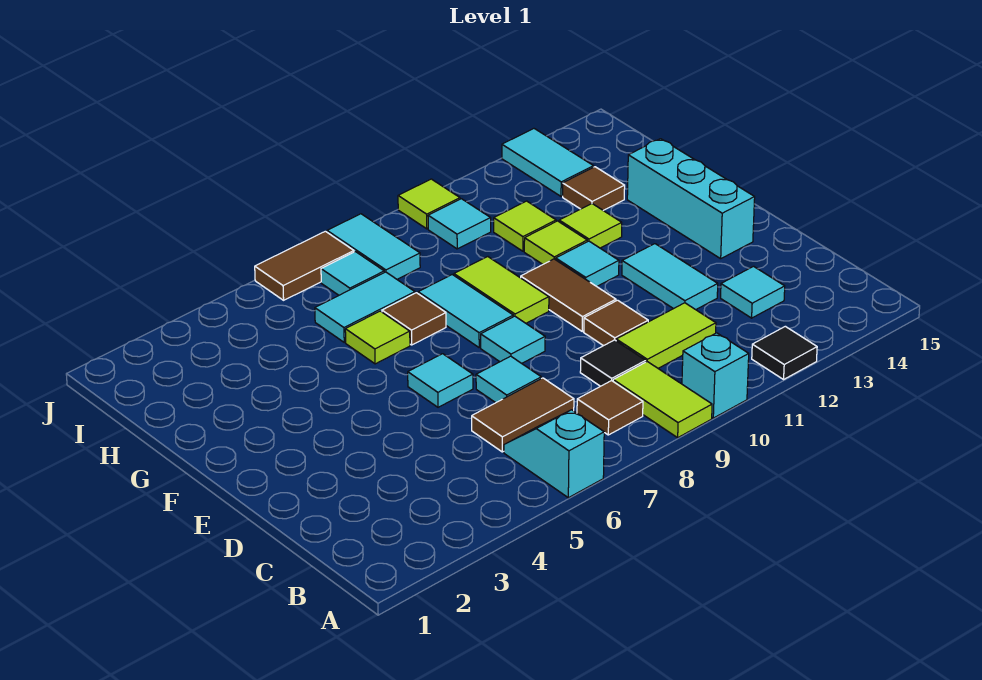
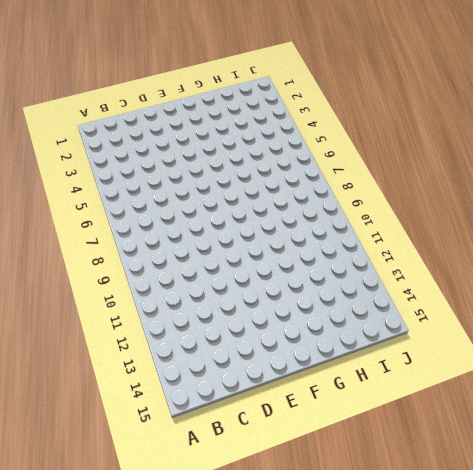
none -> cyan slope A6:B6 level 1 top A
none -> lime tile A9:B9 level 1
none -> cyan brick A10 level 1
none -> black tile A12 level 1

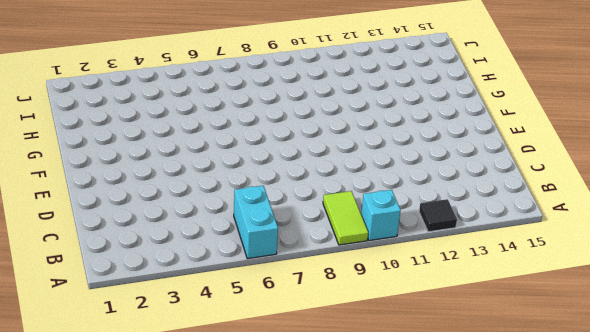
cyan brick A6:B6 level 1 -> cyan slope A6:B6 level 1 top A
none -> brown tile B8 level 1
none -> brown tile C6:C7 level 1
none -> black tile C9 level 1
none -> lime tile C10:C11 level 1

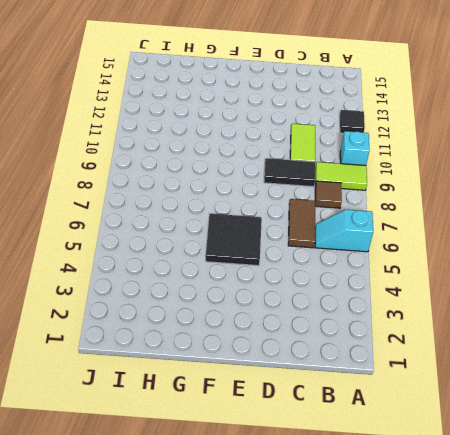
black tile C9:D9 level 1 -> black tile C9 level 1
black tile E5:F6 level 1 -> cyan tile E6 level 1
none -> cyan tile C13 level 1
none -> cyan tile D7 level 1
none -> brown tile D10 level 1
none -> cyan tile D12:E12 level 1

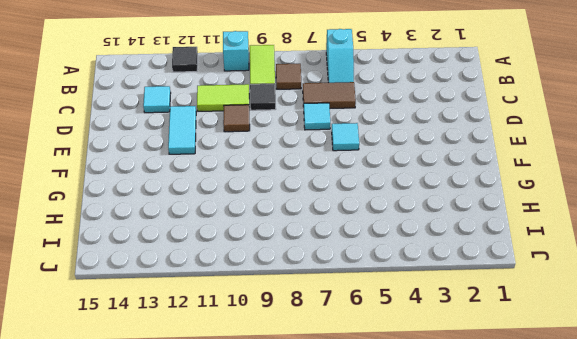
none -> cyan tile E8 level 1
none -> brown tile E10:F10 level 1
none -> cyan brick E14:G14 level 1
none -> cyan tile F8:G8 level 1

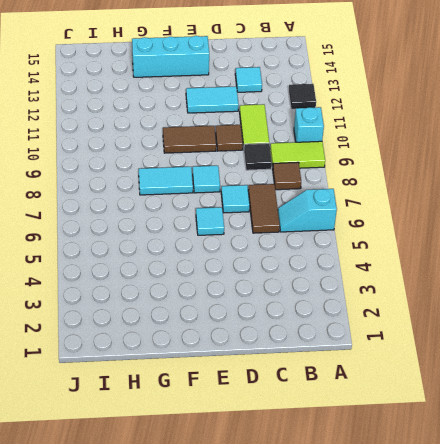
none -> lime tile F9:G9 level 1
none -> cyan tile F11 level 1
none -> lime tile G6 level 1
none -> brown tile G7 level 1

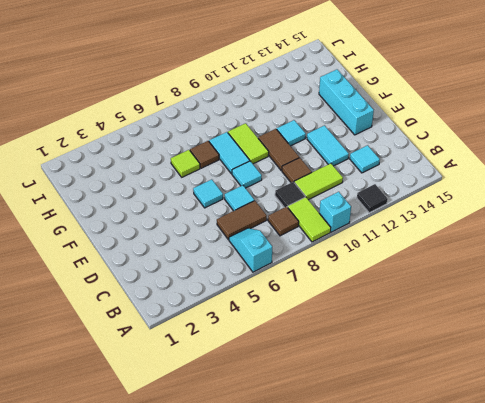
none -> lime tile G11 level 1
none -> lime tile G12 level 1
none -> cyan tile H6:H7 level 1
none -> lime tile H11 level 1

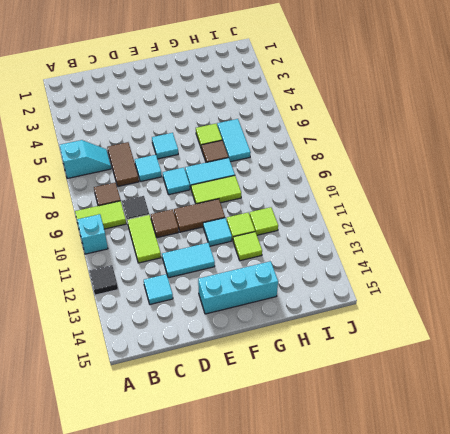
none -> brown tile H13 level 1
none -> cyan tile I7 level 1
none -> cyan tile I8:J8 level 1
none -> cyan tile I10 level 1

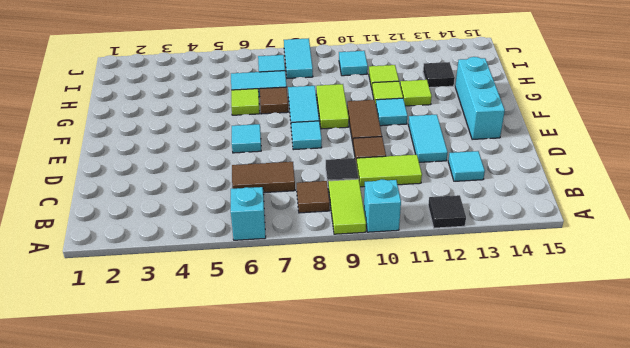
black tile H13 level 1 -> brown tile H13 level 1
none -> cyan tile D7 level 1
none -> cyan tile I13:J13 level 1
none -> brown tile J6:J7 level 1
none -> lime tile J10 level 1

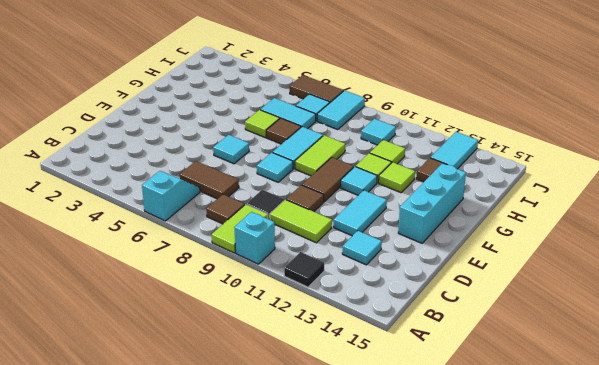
none -> cyan tile D7 level 1
none -> lime tile J10 level 1

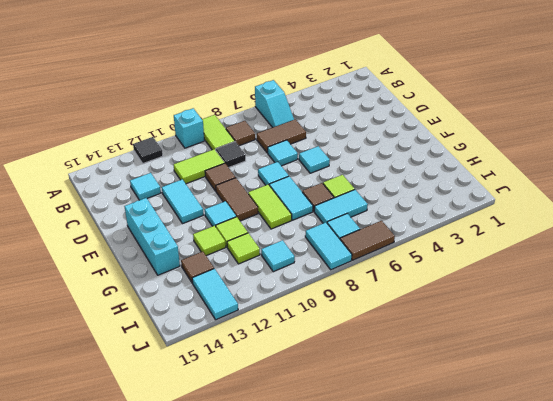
none -> lime tile J10 level 1

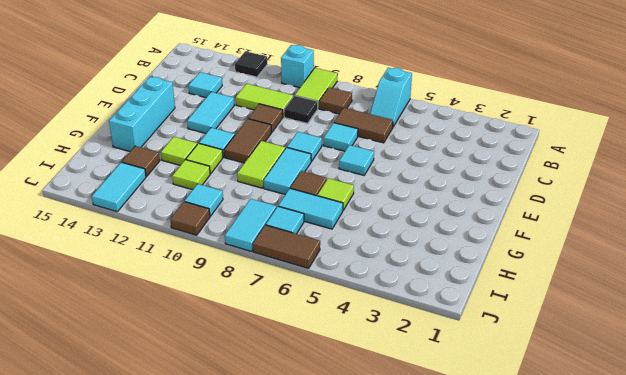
brown tile J10 level 1 -> lime tile J10 level 1

